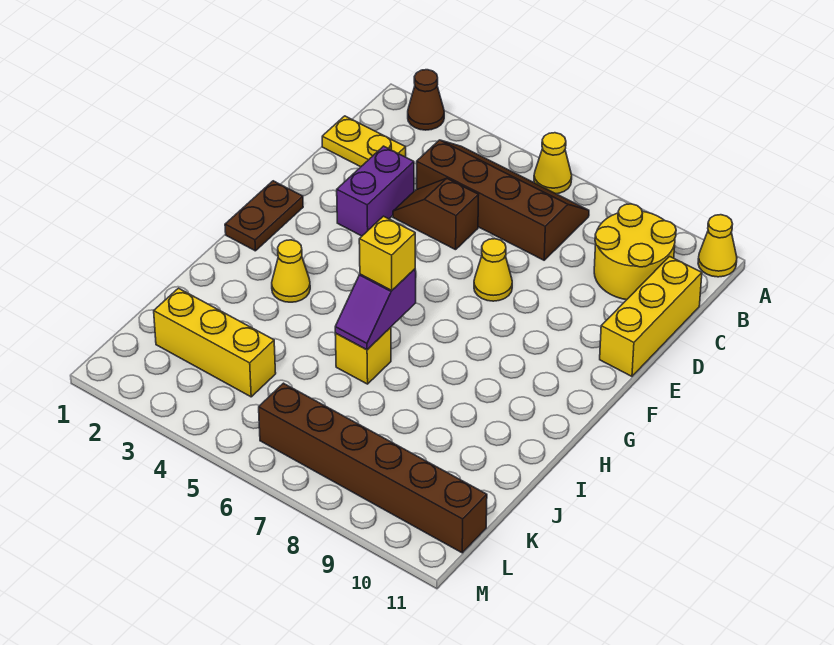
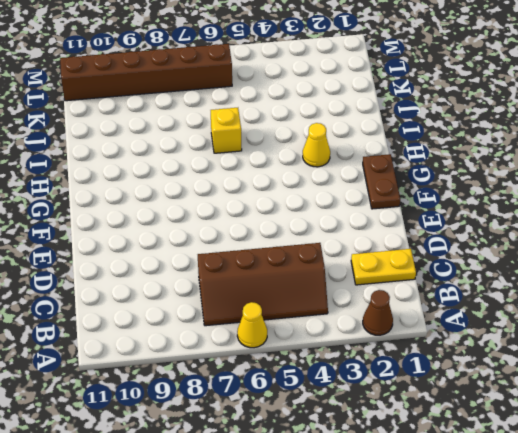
none -> yellow cone A11 level 1
none -> yellow round brick B9:C10 level 1
none -> yellow brick C11:E11 level 1

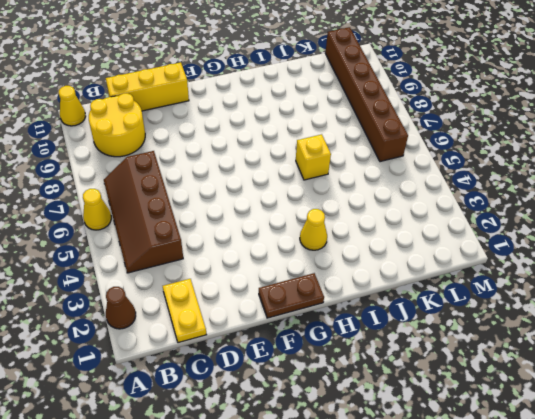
none -> purple brick D3:E3 level 1
none -> brown slope D4:D5 level 1 top 5
none -> yellow cone E7 level 1

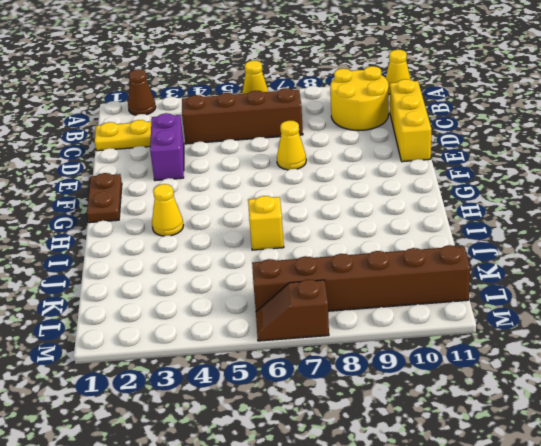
brown slope M6:M7 level 1 top 7 -> brown slope D4:D5 level 1 top 5
none -> yellow brick K2:K4 level 1
none -> purple slope H6:I6 level 2 top H
none -> yellow brick H6 level 3

